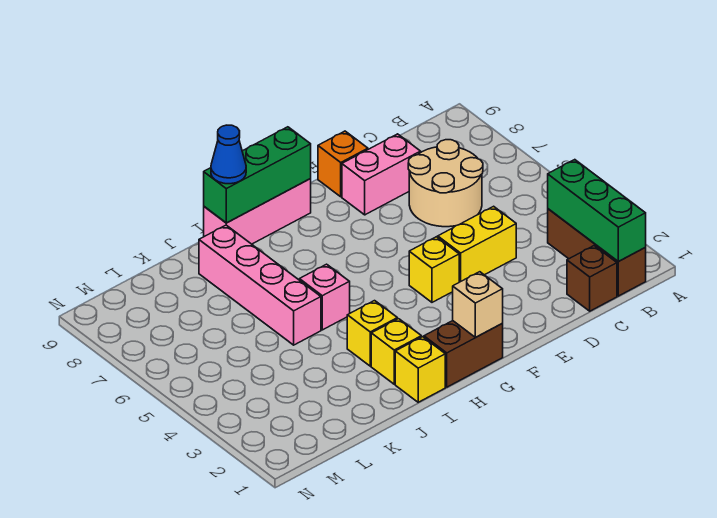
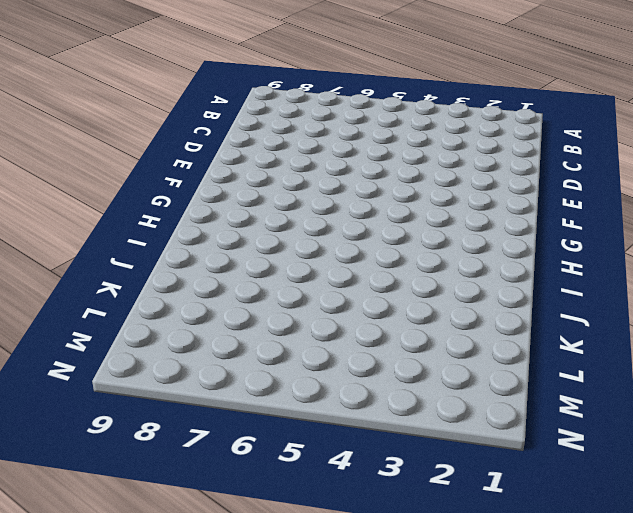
none -> brown brick B1:B3 level 1
none -> brown brick C1 level 1
none -> tan round brick C6:D7 level 1

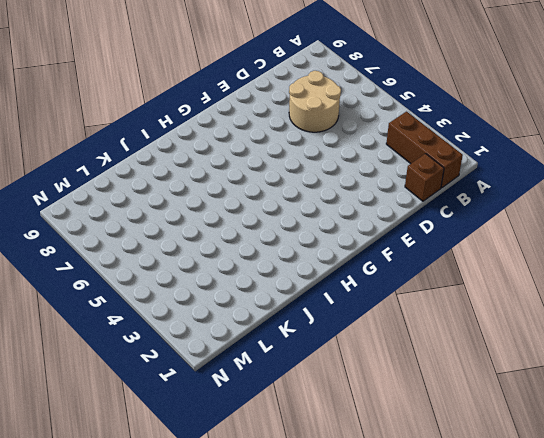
none -> yellow brick D4:E4 level 1
none -> pink brick D8:E8 level 1
none -> orange brick E9 level 1

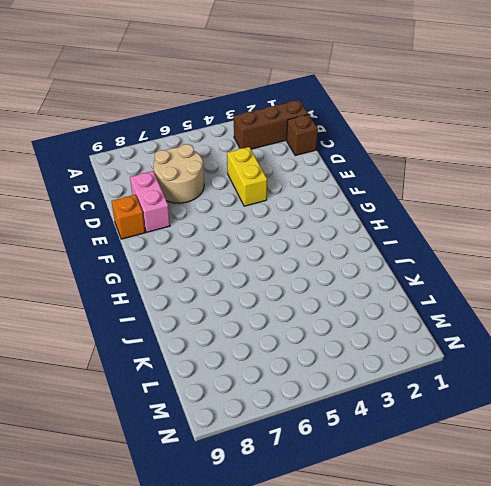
none -> yellow brick F4 level 1
none -> brown brick G1:H1 level 1
none -> pink brick G9:I9 level 1

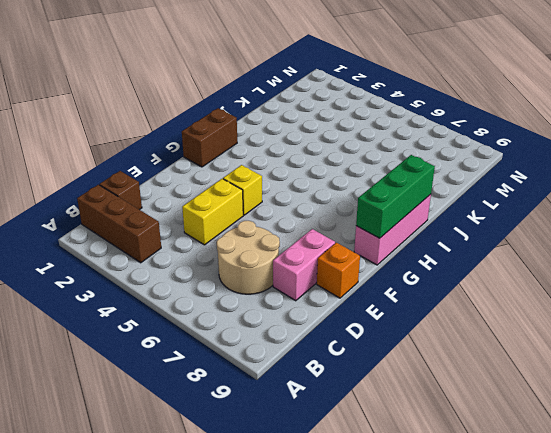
none -> yellow brick I1 level 1
none -> yellow brick I2 level 1
none -> yellow brick I3 level 1

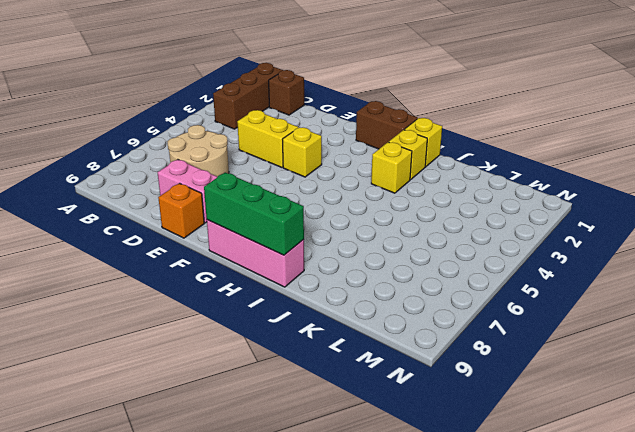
none -> pink brick I5 level 1
none -> pink brick J5:J8 level 1
none -> green brick B1:B3 level 2

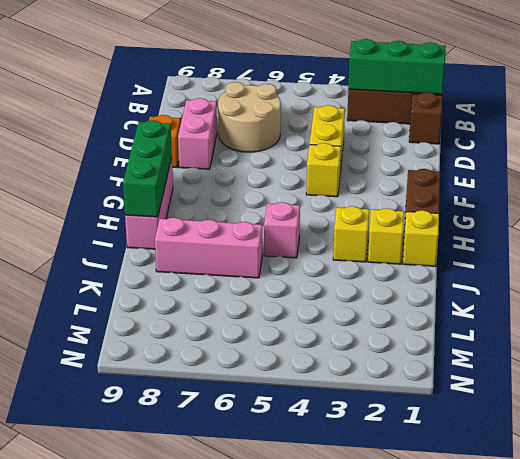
pink brick J6:J8 level 1 -> pink brick J5:J8 level 1
none -> tan brick G1 level 2
none -> blue cone I9 level 3

